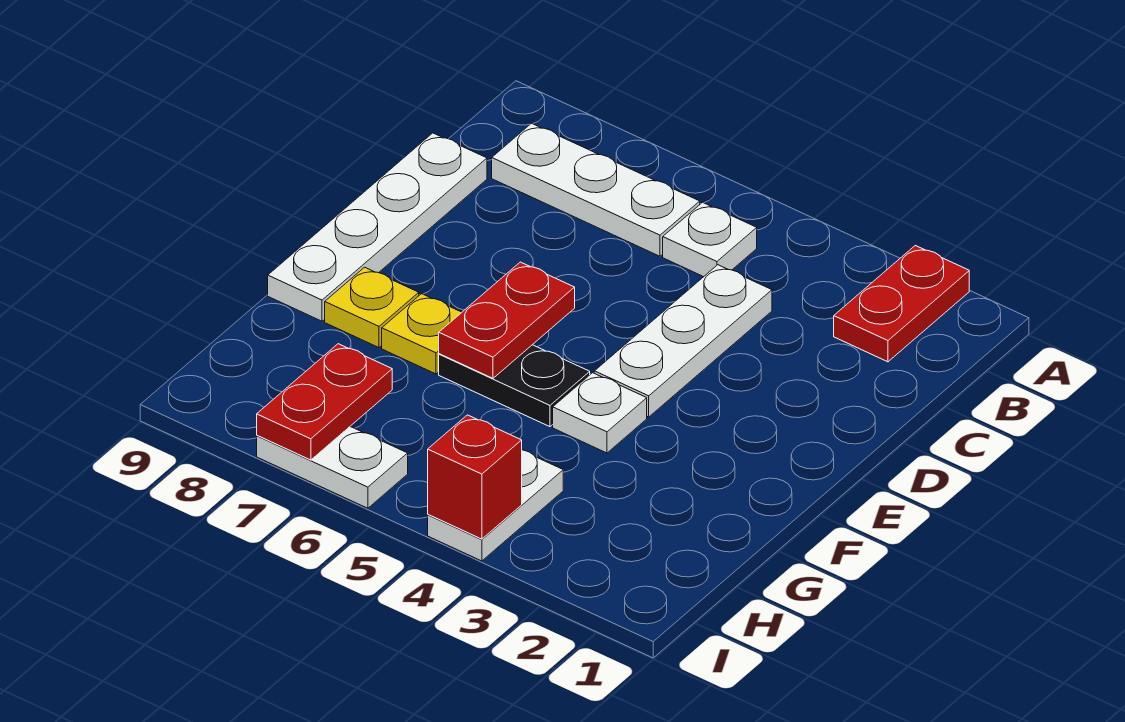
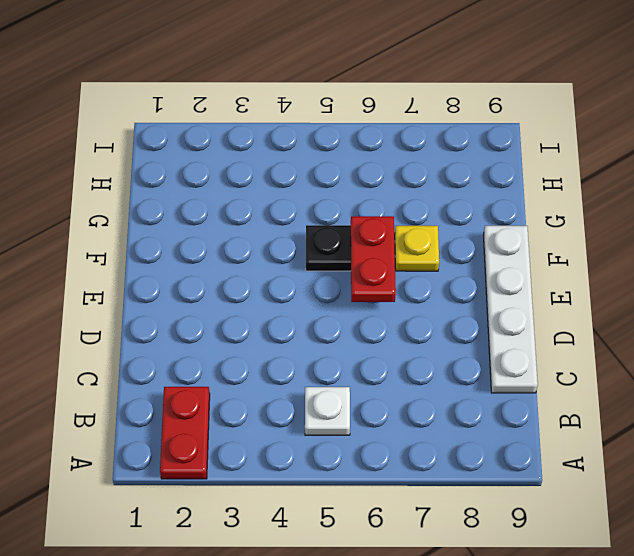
none -> white plate B6:B8 level 1
none -> white plate C4:E4 level 1
none -> white plate F4 level 1

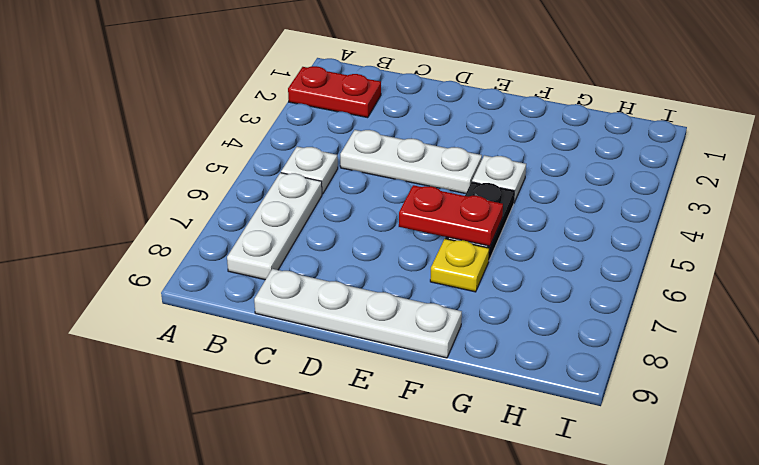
none -> yellow plate F8 level 1
none -> white plate H4:I4 level 1
none -> white plate I6:I7 level 1

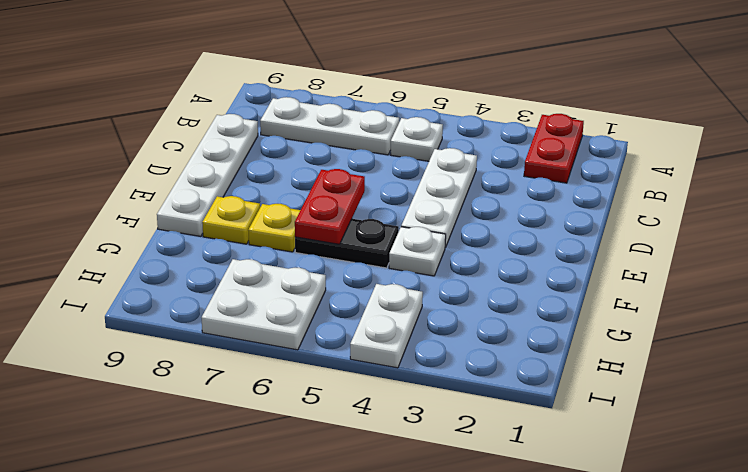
white plate H6:I7 level 1 -> white plate I6:I7 level 1
none -> red plate H7:I7 level 2
none -> red brick I4 level 2

